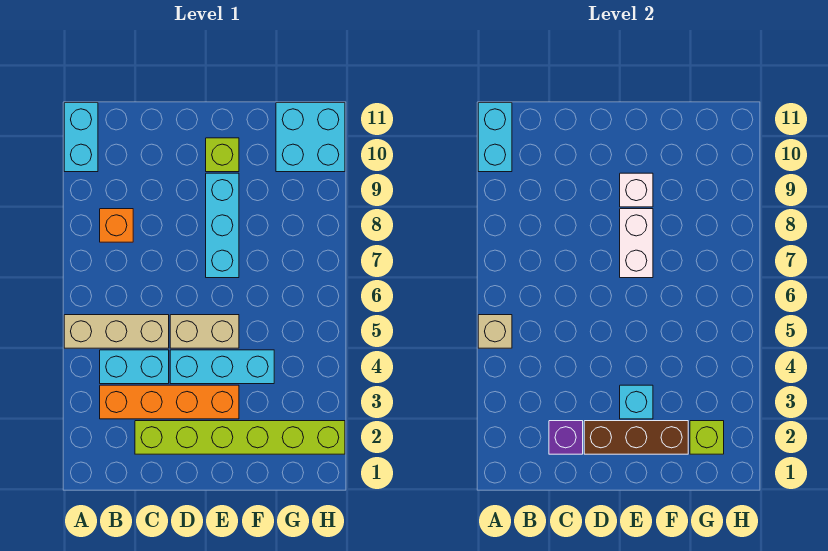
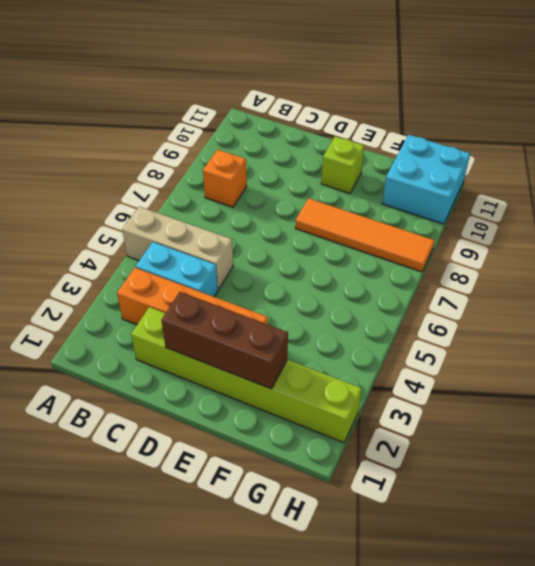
orange tile E8:H8 level 1 -> cyan brick E7:E9 level 1
none -> cyan brick A10:A11 level 1
none -> cyan brick D4:F4 level 1
none -> tan brick D5:E5 level 1

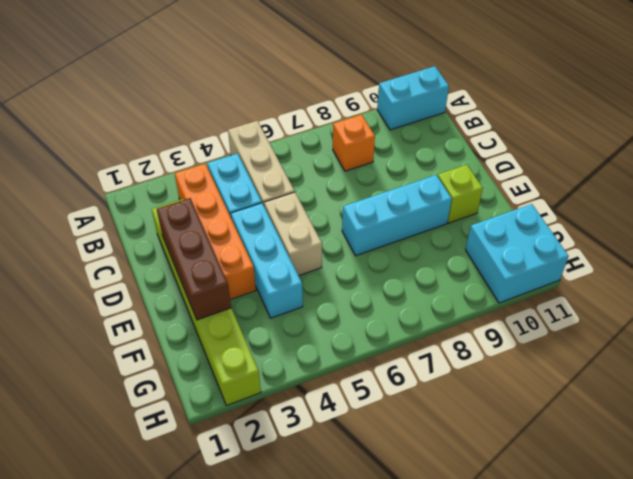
none -> tan brick A5 level 2
none -> cyan brick A10:A11 level 2
none -> purple brick C2 level 2

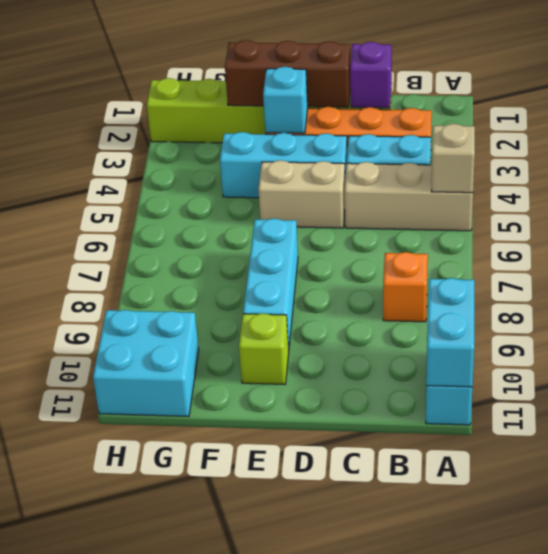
none -> white brick E7:E8 level 2
none -> white brick E9 level 2
none -> lime brick G2 level 2

